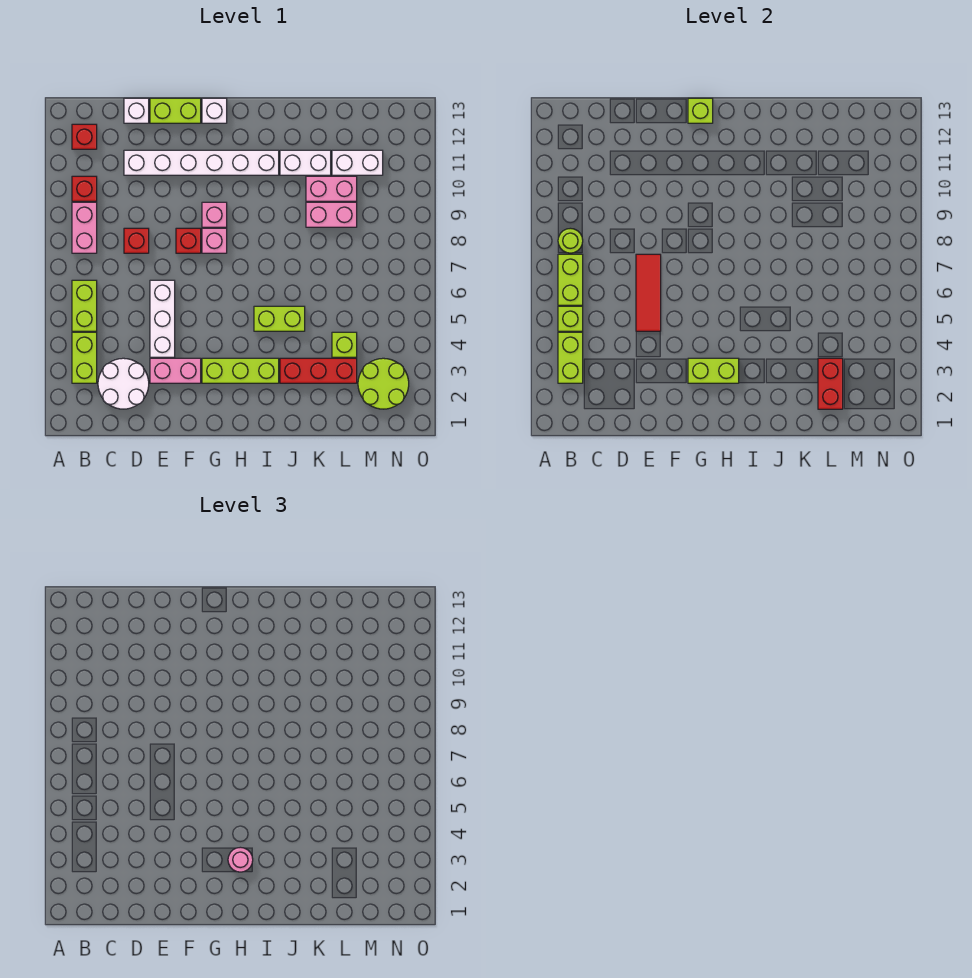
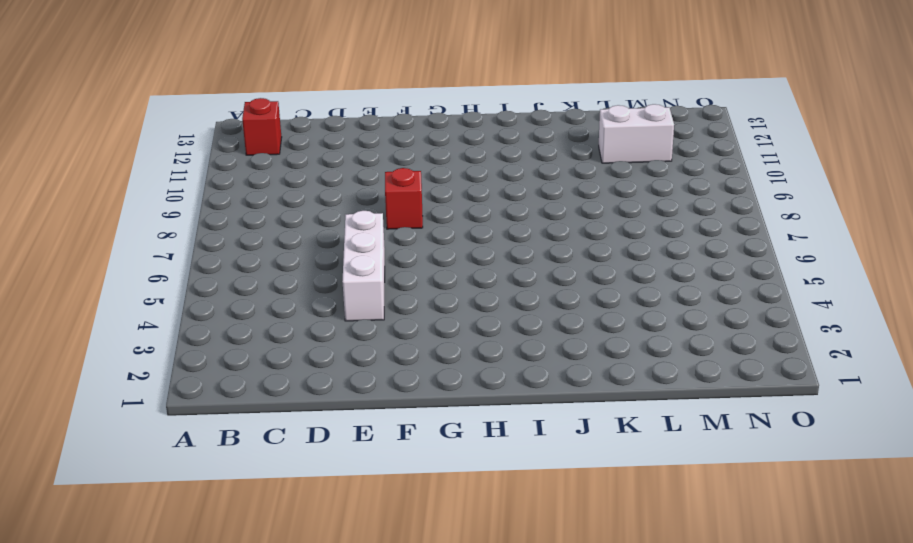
none -> lime brick B3:B4 level 1
none -> lime brick B5:B6 level 1
none -> pink brick B8:B9 level 1
none -> red brick B10 level 1

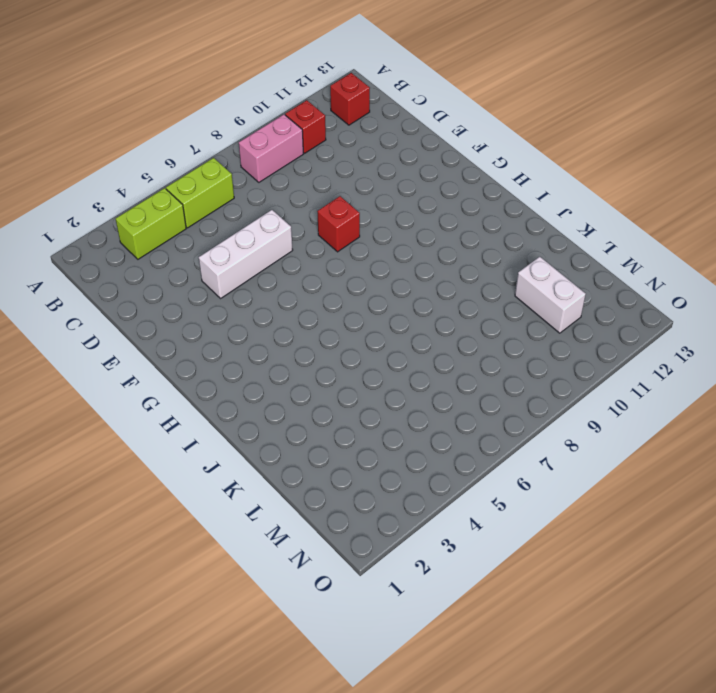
none -> white round brick C2:D3 level 1
none -> red brick D8 level 1
none -> white brick D11:I11 level 1
none -> white brick D13 level 1

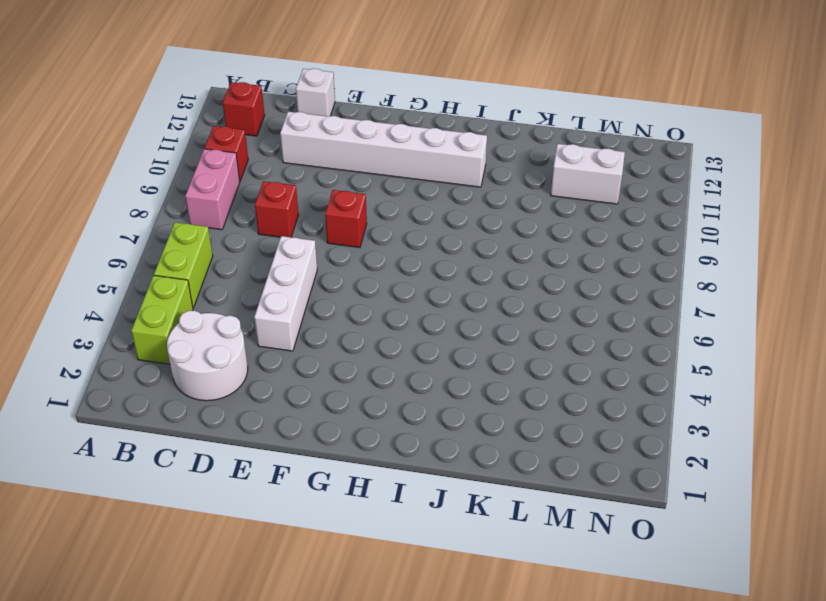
none -> pink brick E3:F3 level 1
none -> lime brick E13:F13 level 1
none -> lime brick G3:I3 level 1
none -> pink brick G8 level 1

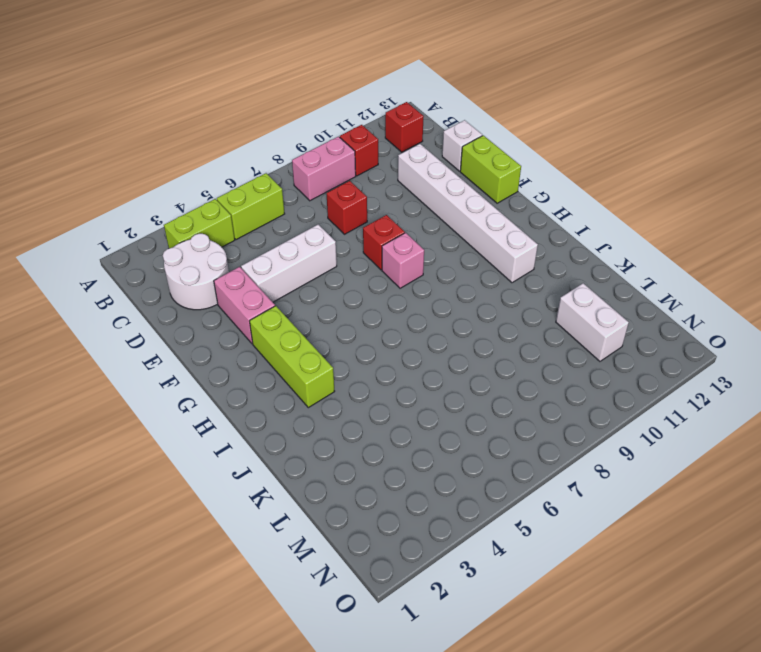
none -> pink brick G9 level 1
none -> white brick G13 level 1
none -> lime brick I5:J5 level 1
none -> red brick J3:L3 level 1

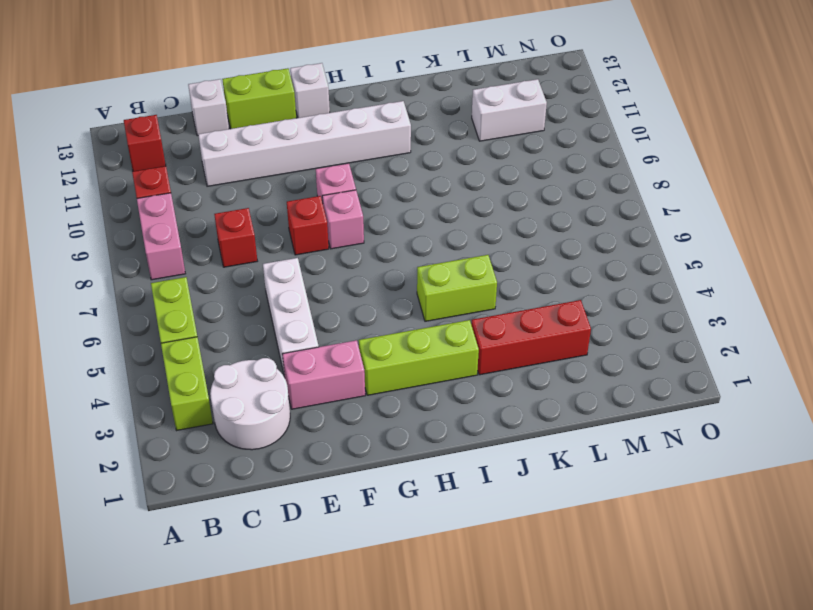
none -> white brick J11:K11 level 1
none -> pink brick K9:L9 level 1
none -> pink brick K10:L10 level 1
none -> lime brick L4 level 1

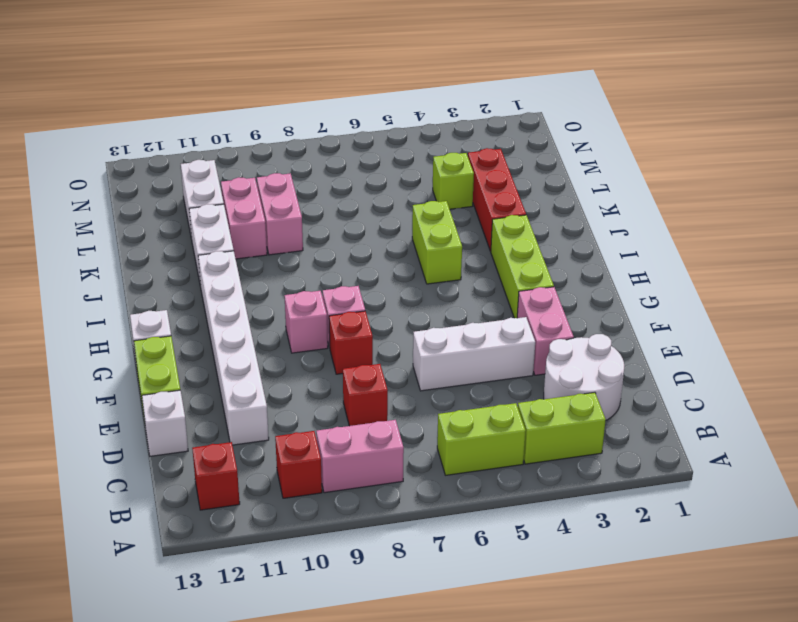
none -> lime round brick M2:N3 level 1
none -> lime brick B3:B4 level 2
none -> lime brick B5 level 2
none -> lime brick B6:B7 level 2

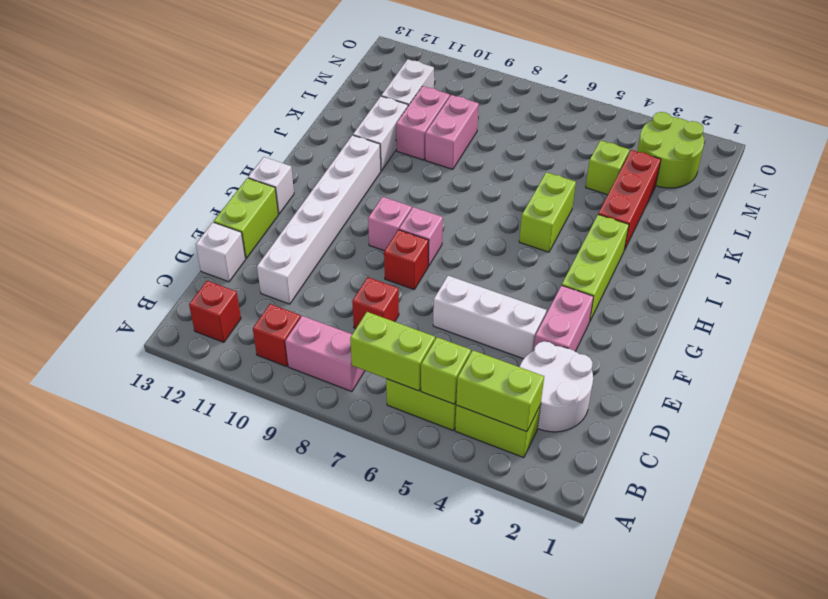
none -> lime round brick B8 level 2
none -> red tile E5:E7 level 2
none -> lime brick G3:H3 level 2
none -> lime brick G13 level 2

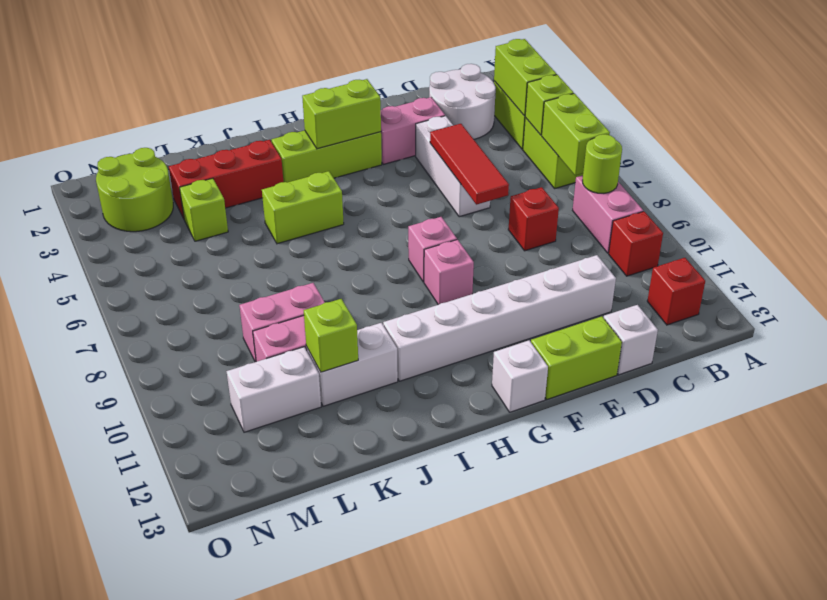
lime brick K11 level 2 -> lime brick G13 level 2
none -> red brick F8 level 1
none -> red brick L2:L3 level 2
none -> pink round brick H3 level 3

